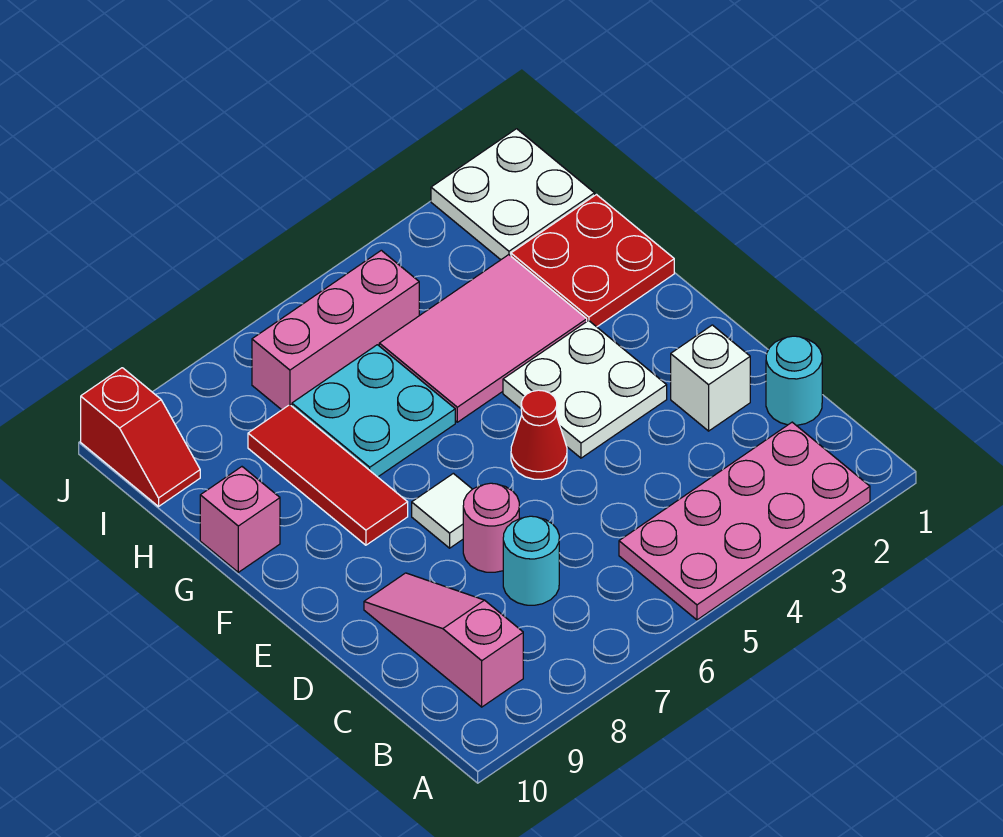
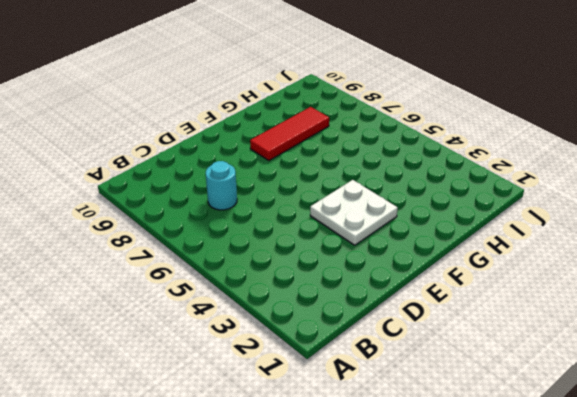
none -> pink plate A2:B5 level 1
none -> pink slope B9:D9 level 1 top B
none -> cyan round brick C1 level 1

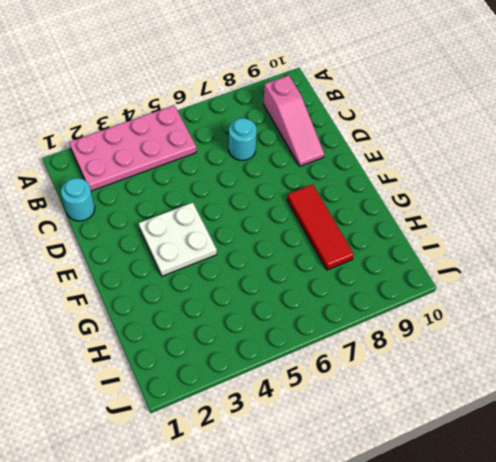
none -> white brick D2 level 1
none -> pink round brick D7 level 1
none -> red cone E5 level 1

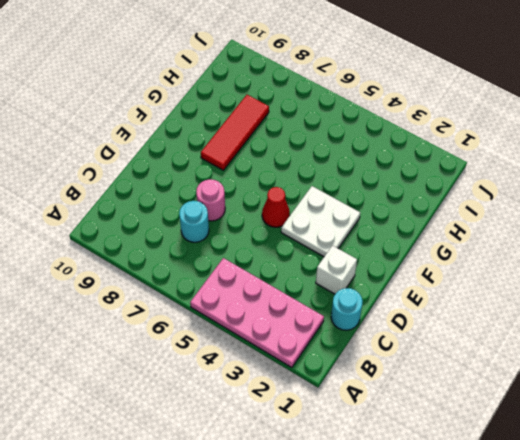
none -> pink slope B9:D9 level 1 top B
none -> white tile E7 level 1
none -> red plate G1:H2 level 1

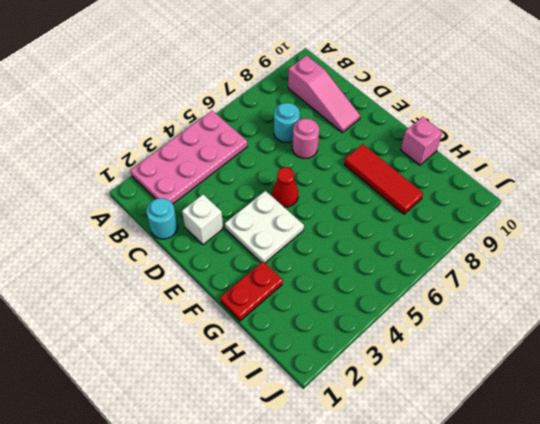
red plate G1:G2 level 1 -> red plate G1:H2 level 1
none -> white tile E7 level 1
none -> pink tile G3:H5 level 1
none -> cyan plate G6:H7 level 1

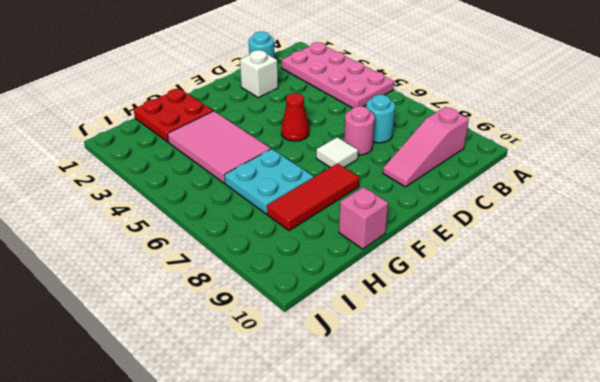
none -> white plate E3:F4 level 1
none -> white plate I1:J2 level 1
none -> pink brick I5:I7 level 1

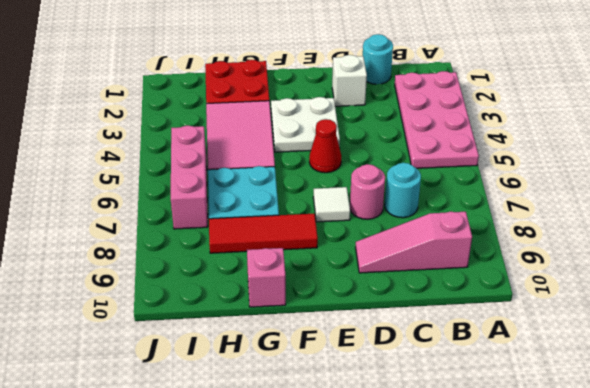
none -> white plate I1:J2 level 1
none -> red slope I10:J10 level 1 top J

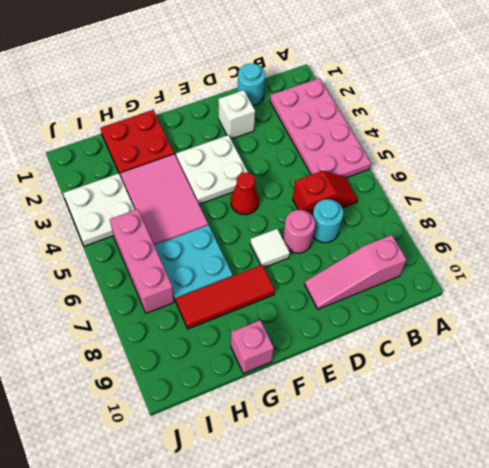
red slope B6:C6 level 1 top C -> red slope I10:J10 level 1 top J
white plate I3:J4 level 1 -> white plate I1:J2 level 1

